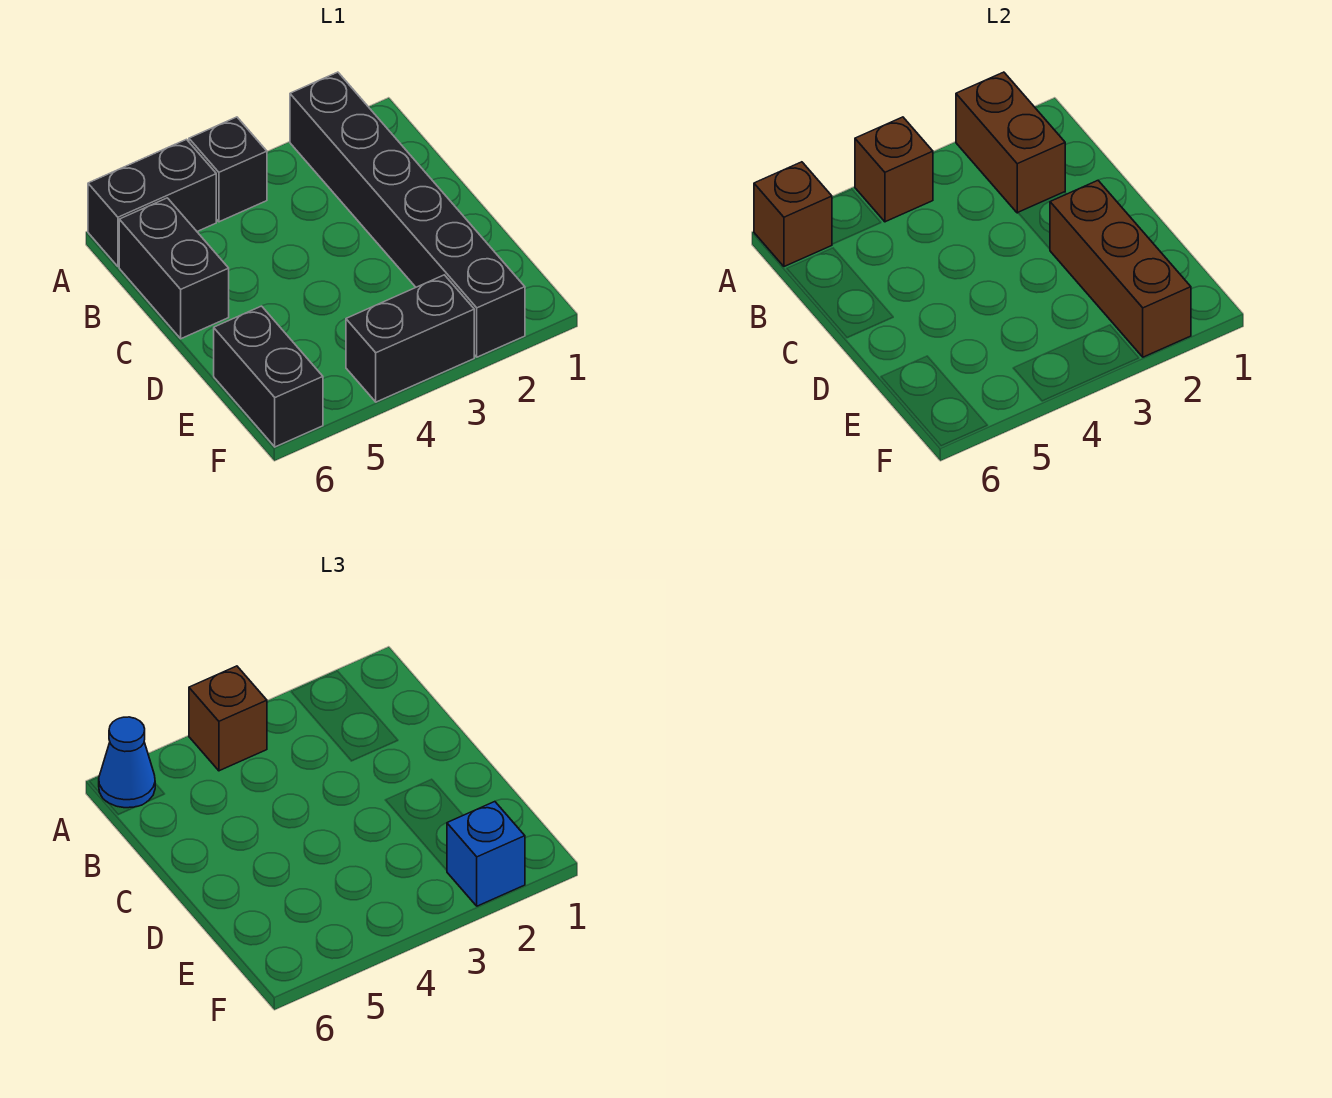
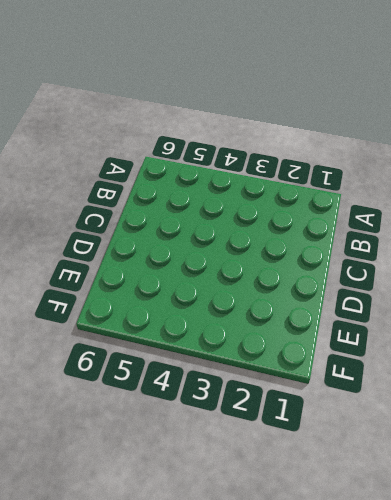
none -> black brick A2:F2 level 1
none -> black brick A4 level 1
none -> black brick A5:A6 level 1

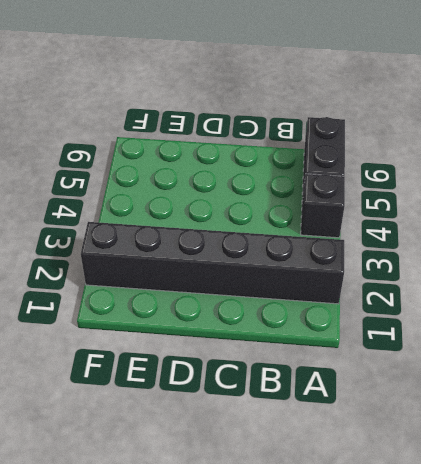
none -> black brick B6:C6 level 1
none -> black brick E6:F6 level 1
none -> black brick F3:F4 level 1

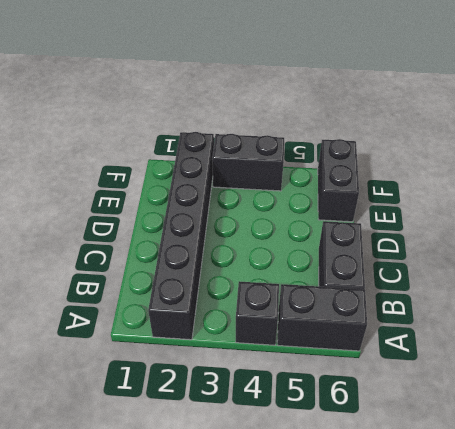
none -> brown brick A2:B2 level 2
none -> brown brick A4 level 2
none -> brown brick A6 level 2

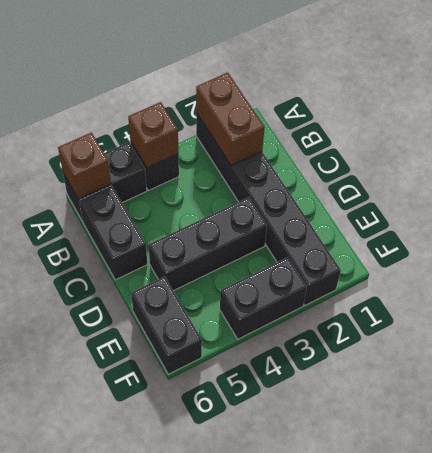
black brick D3:D5 level 1 -> none
none -> brown brick D2:F2 level 2
none -> brown brick A4 level 3
none -> blue cone A6 level 3

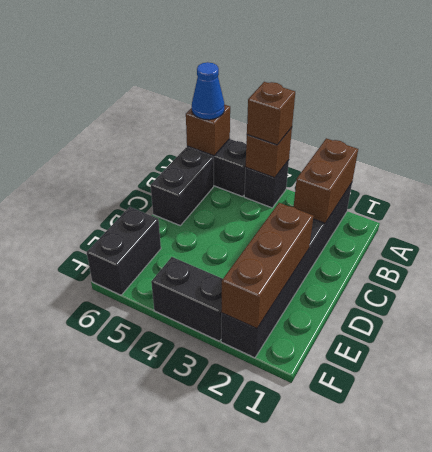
none -> blue brick F2 level 3

